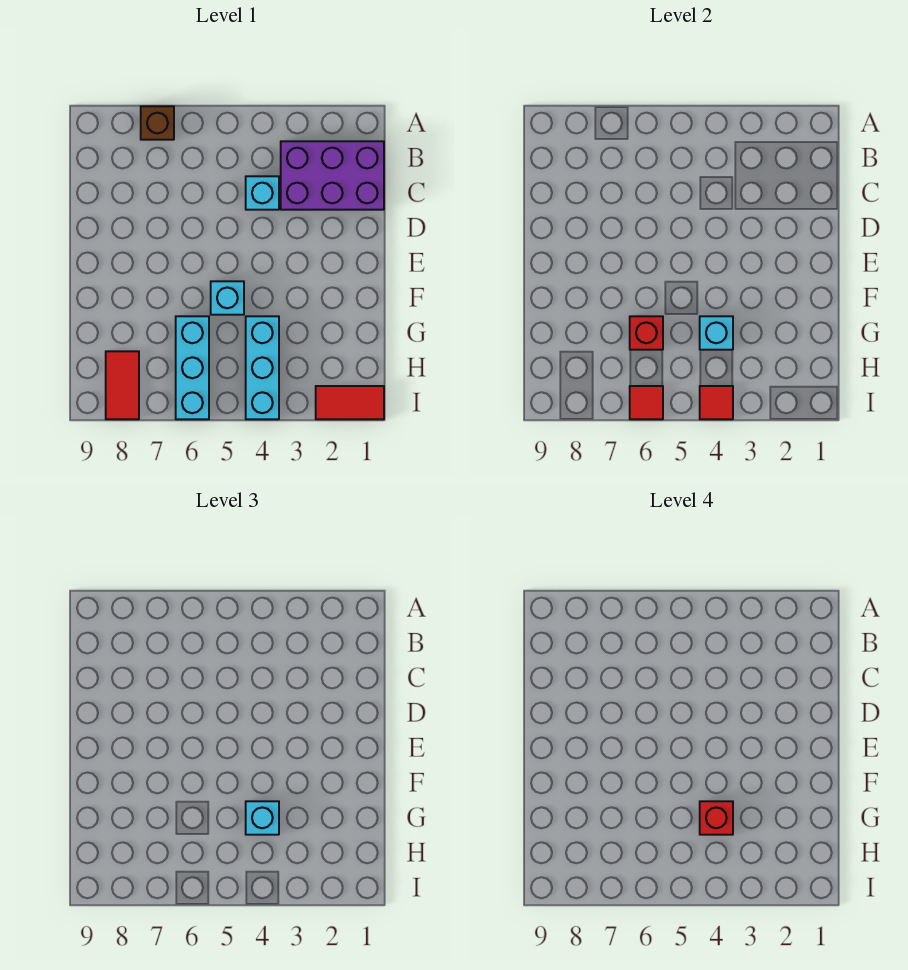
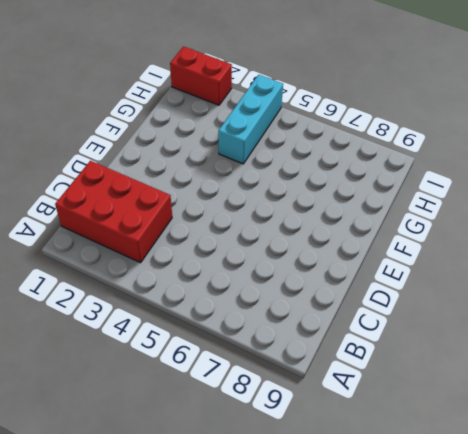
red brick B1:C3 level 1 -> purple brick B1:C3 level 1
red brick I1:I2 level 1 -> red tile I1:I2 level 1
none -> brown brick A7 level 1
none -> cyan brick C4 level 1
none -> cyan brick F5 level 1

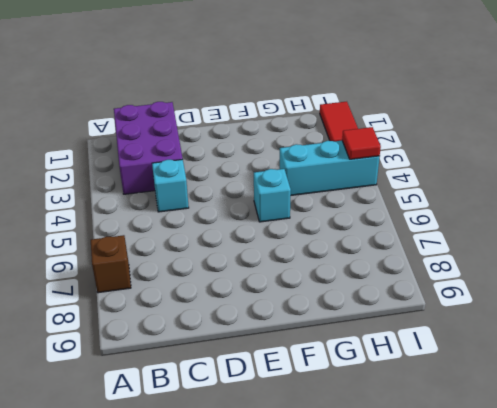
none -> cyan brick G6:I6 level 1
none -> red tile H8:I8 level 1
none -> cyan brick G4 level 2

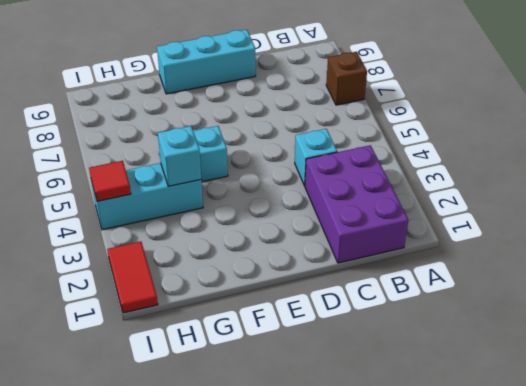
cyan brick D9:F9 level 1 -> cyan brick G6:I6 level 1
none -> red tile H8:I8 level 1
none -> red brick G6 level 2
none -> red tile I6 level 2

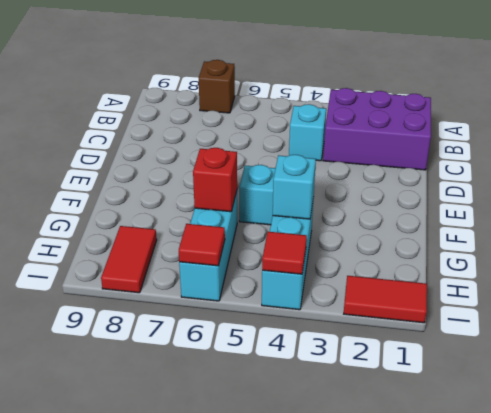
none -> cyan brick G4 level 3
none -> red brick G4 level 4

